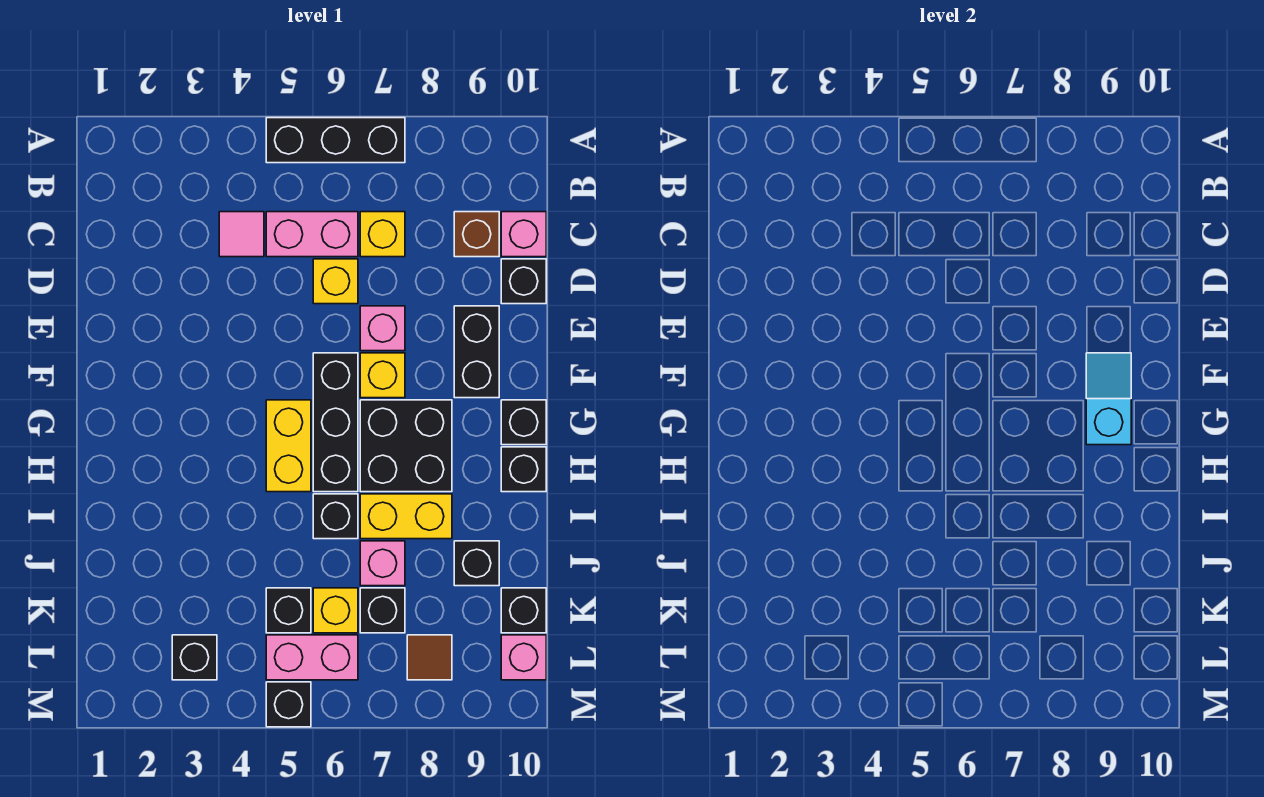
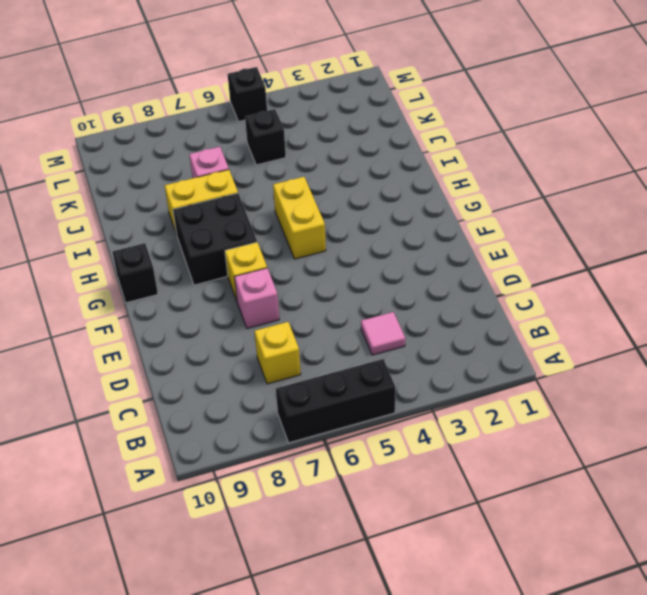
none -> pink brick C5:C6 level 1
none -> brown brick C9 level 1
none -> pink brick C10 level 1
none -> yellow brick D6 level 1

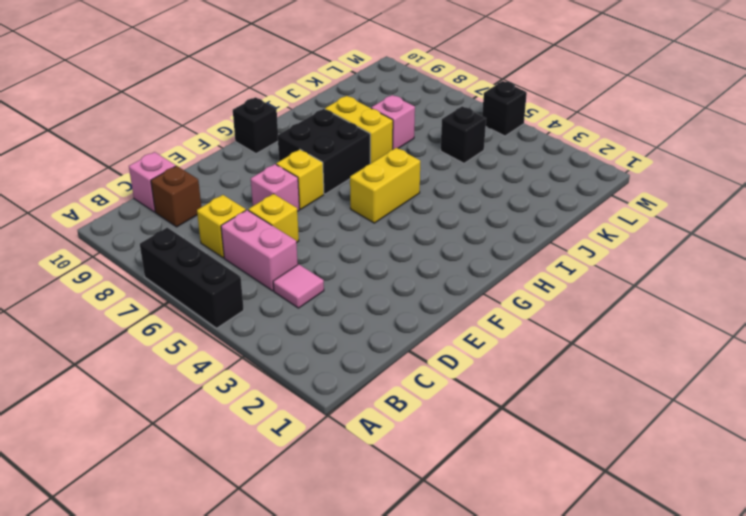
none -> black brick D10 level 1
none -> black brick E9:F9 level 1
none -> black brick F6:H6 level 1
none -> black brick H10 level 1

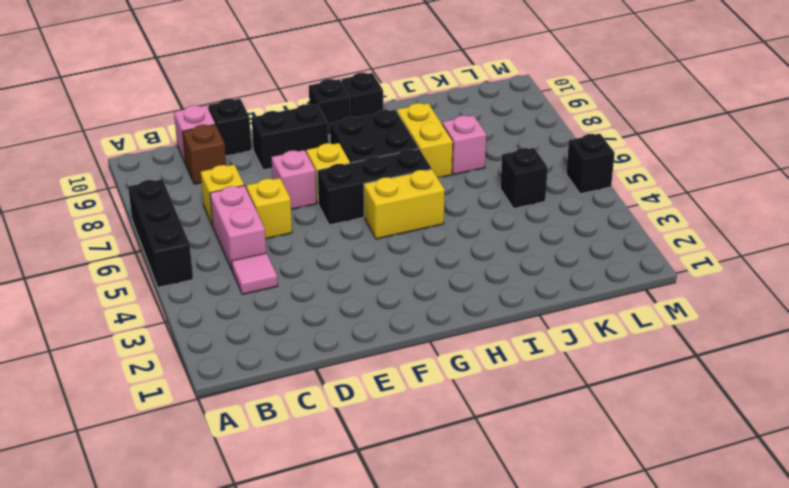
none -> black brick I6 level 1
none -> black brick J9 level 1
none -> yellow brick K6 level 1
none -> black brick K7 level 1

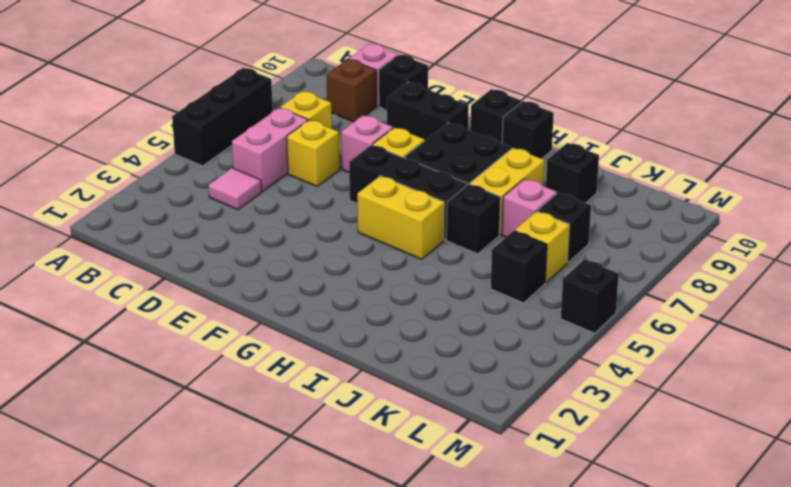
none -> black brick K10 level 1
none -> black brick L3 level 1
none -> pink brick L5:L6 level 1
none -> brown tile L8 level 1

